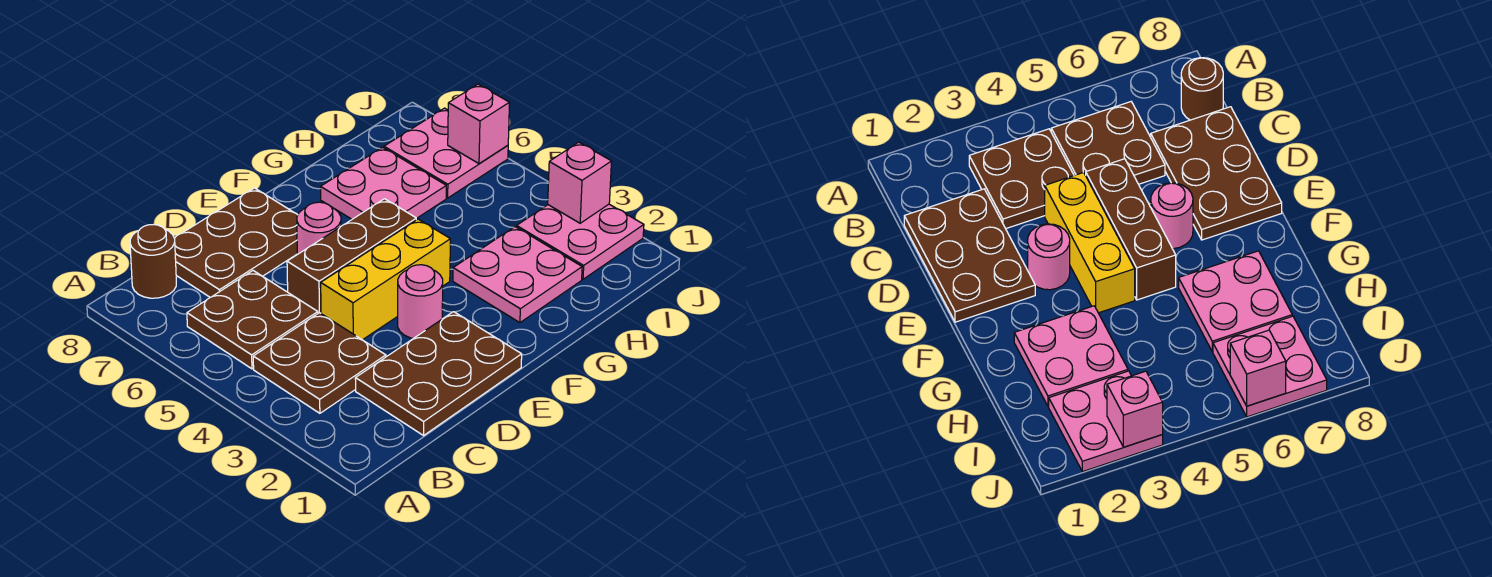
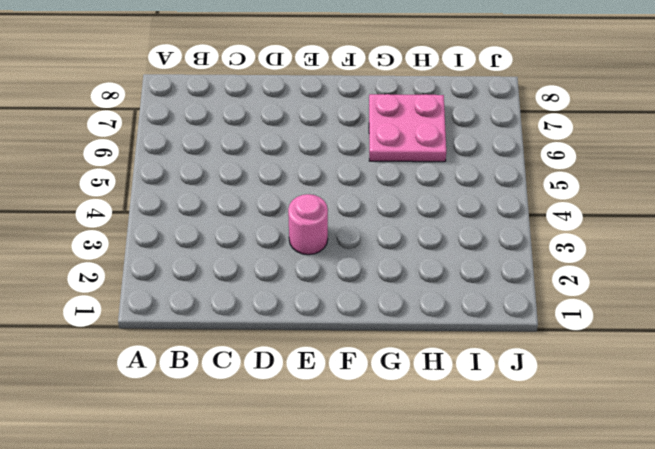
none -> brown plate B3:C4 level 1
none -> brown plate B5:C6 level 1
none -> brown round brick B8 level 1

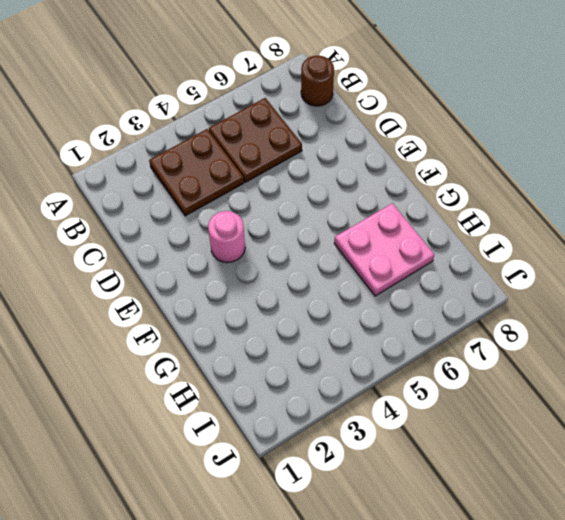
none -> brown plate C1:E2 level 1
none -> brown plate C7:E8 level 1
none -> yellow brick D4:F4 level 1

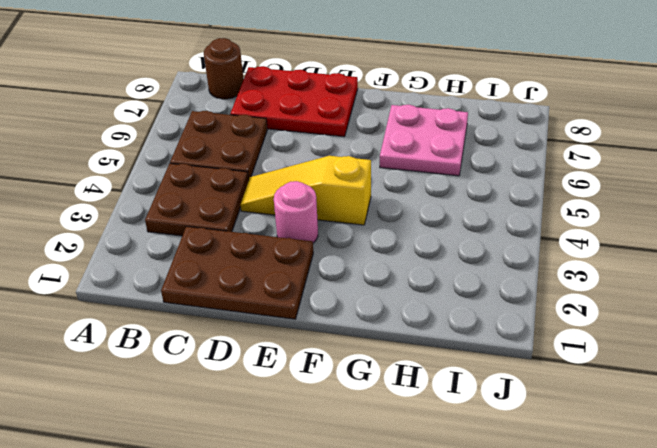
red plate C7:E8 level 1 -> brown plate C7:E8 level 1
yellow slope D4:F4 level 1 top F -> yellow brick D4:F4 level 1
none -> brown brick D5:F5 level 1
none -> pink round brick E6 level 1
none -> pink plate G2:H3 level 1

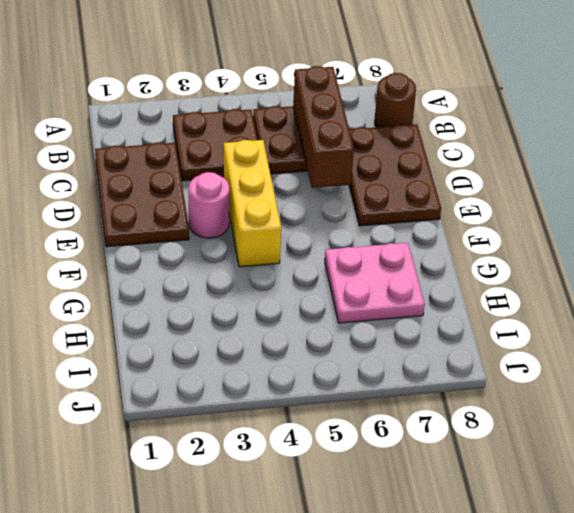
brown brick B6:D6 level 2 -> brown brick D5:F5 level 1
none -> pink round brick E6 level 1
none -> pink plate G2:H3 level 1
none -> pink plate I2:J3 level 1

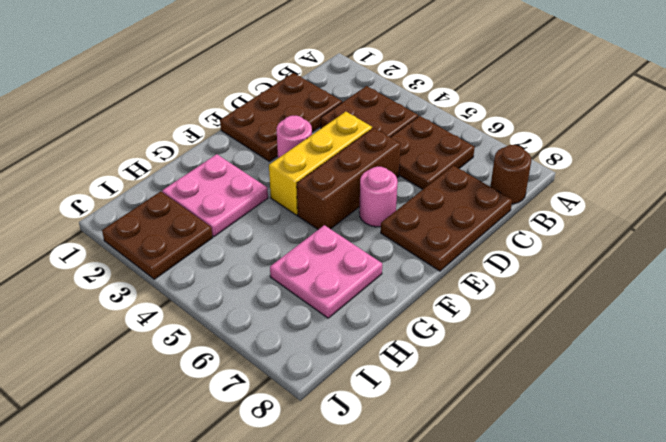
brown plate I2:J3 level 1 -> pink plate I2:J3 level 1
none -> pink plate I6:J7 level 1
none -> pink brick J3 level 2
none -> pink brick J6 level 2

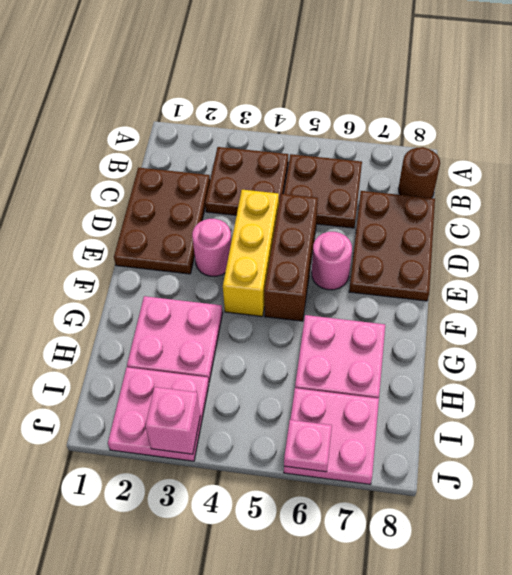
pink plate J6 level 2 -> pink brick J6 level 2

